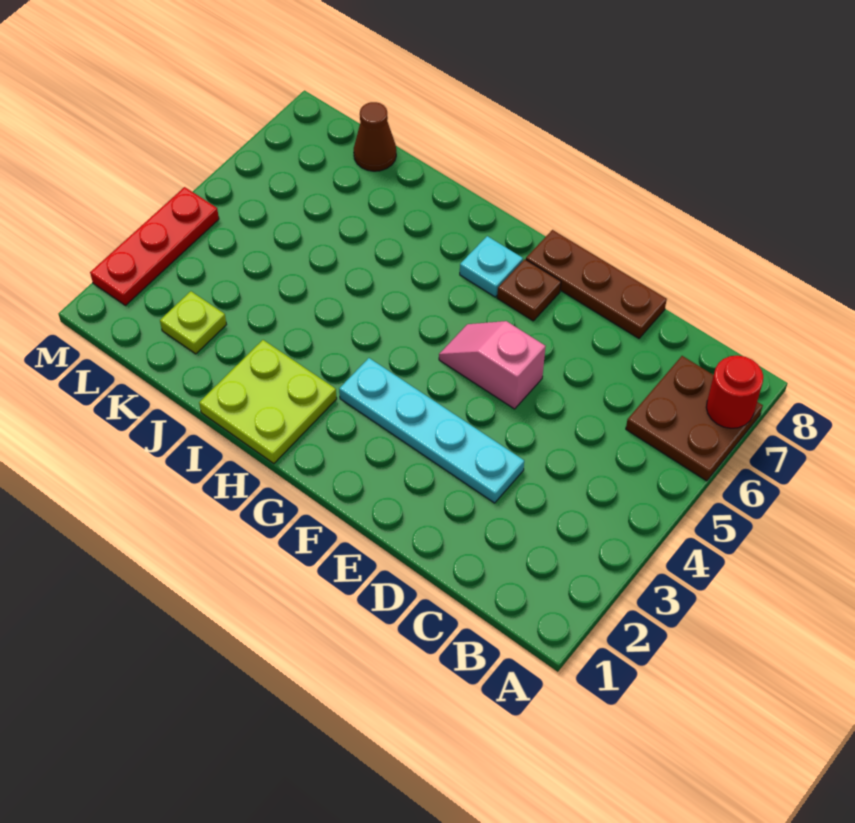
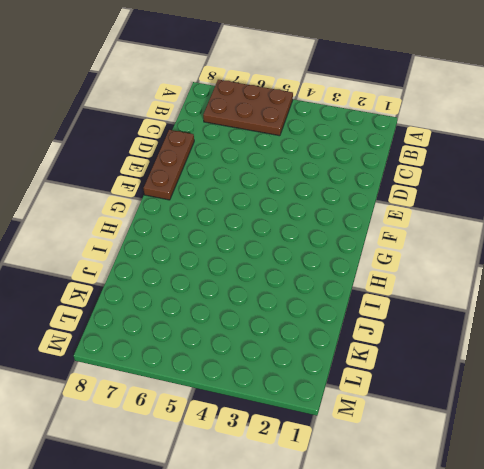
brown plate A5:B7 level 1 -> brown plate A6:B7 level 1
none -> cyan plate D3:G3 level 1
none -> pink slope E5:F5 level 1 top E

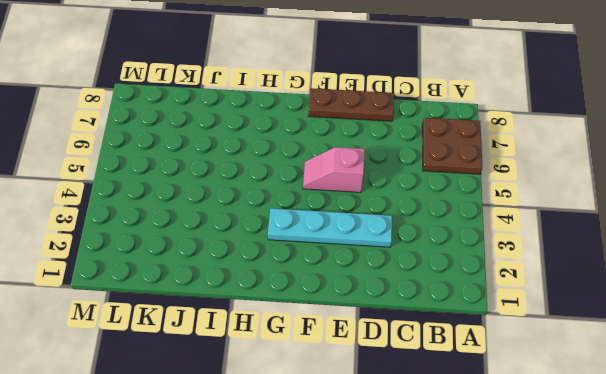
none -> brown plate F7 level 1
none -> cyan plate G7 level 1

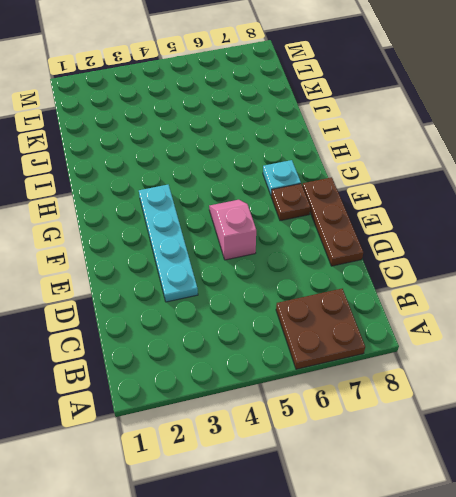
none -> lime plate H1:I2 level 1
none -> lime plate K2 level 1

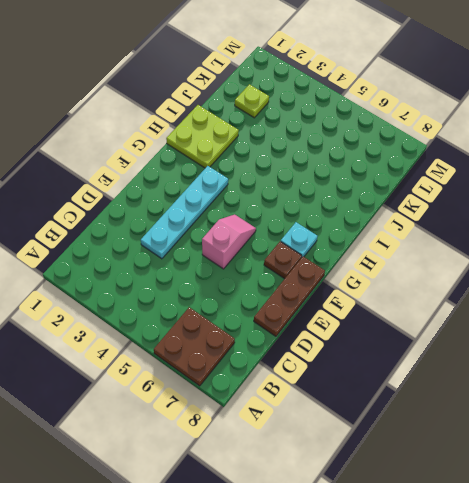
none -> brown cone K8 level 1
none -> red plate M2:M4 level 1

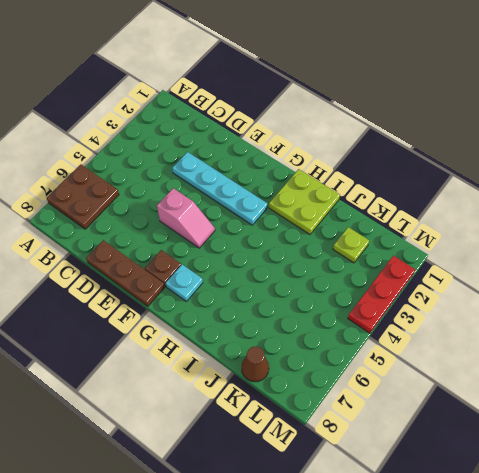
none -> red round brick A7 level 2

